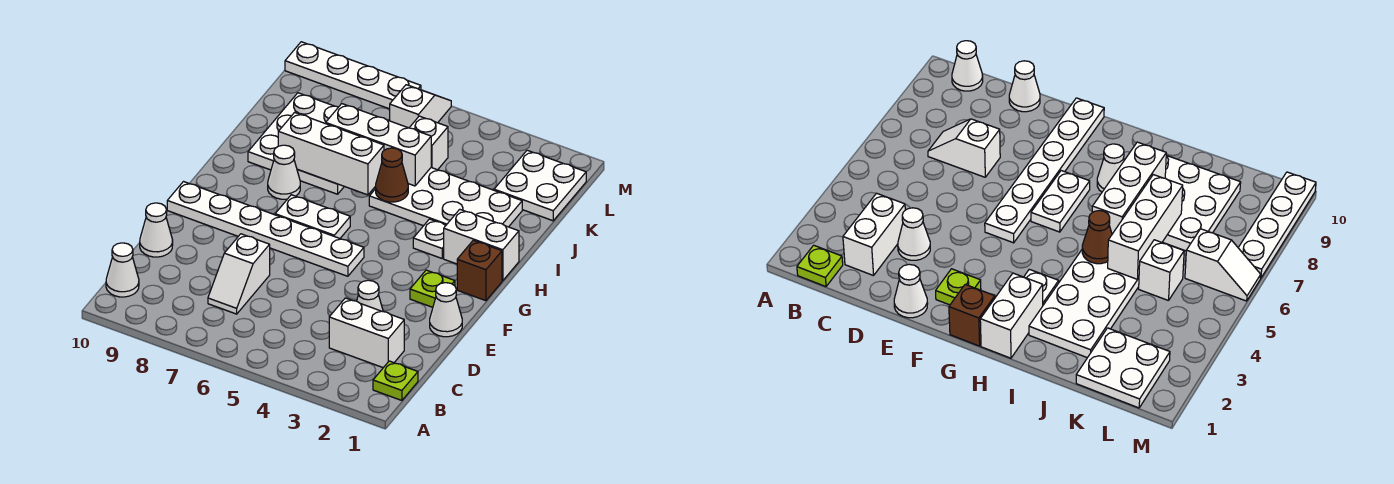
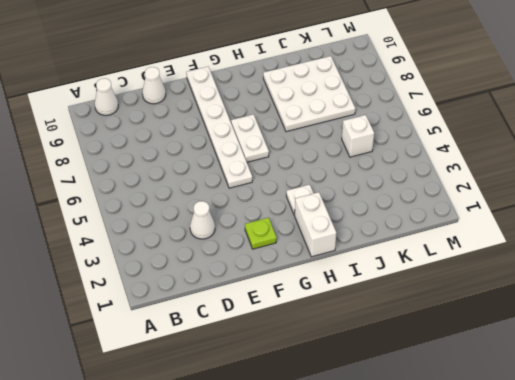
none -> lime plate B1 level 1
none -> white brick C2:C3 level 1
none -> white slope C7:D7 level 1 top D

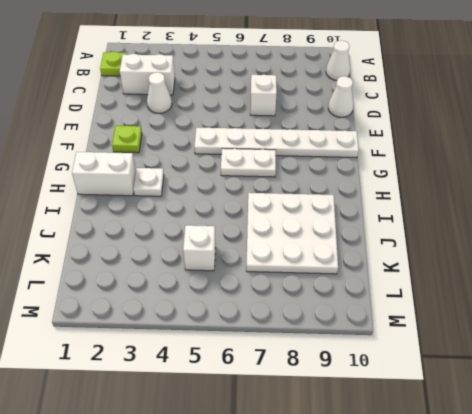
none -> white cone E1 level 1
none -> brown brick G1 level 1
none -> white cone H8 level 1

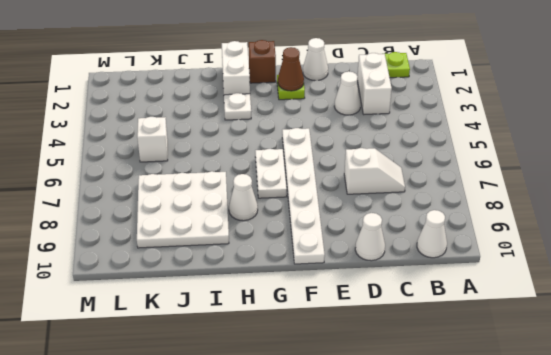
brown cone F2 level 2 -> brown cone I5 level 2
none -> white plate I2:J5 level 1
none -> white plate K1:L2 level 1
none -> white slope L6:M6 level 1 top L

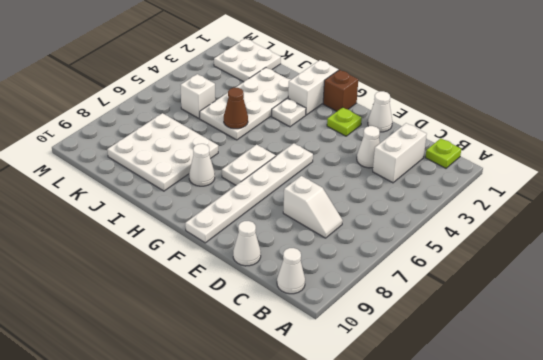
none -> white slope L6:M6 level 1 top L
none -> white plate M7:M10 level 1
none -> white brick I6:I8 level 2

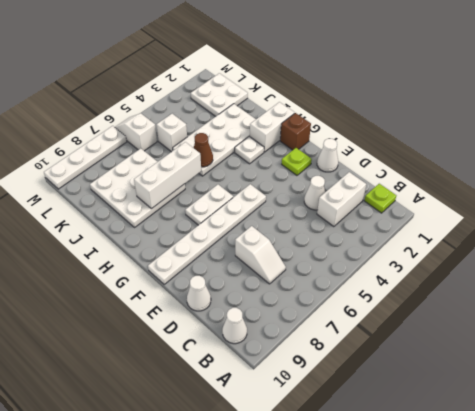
none -> white cone H8 level 1
none -> white brick J5:J7 level 2

